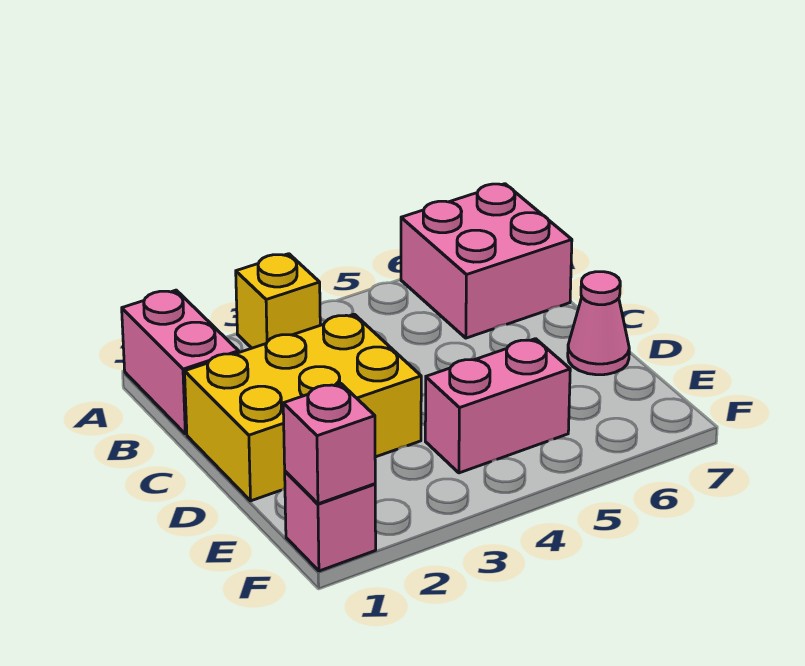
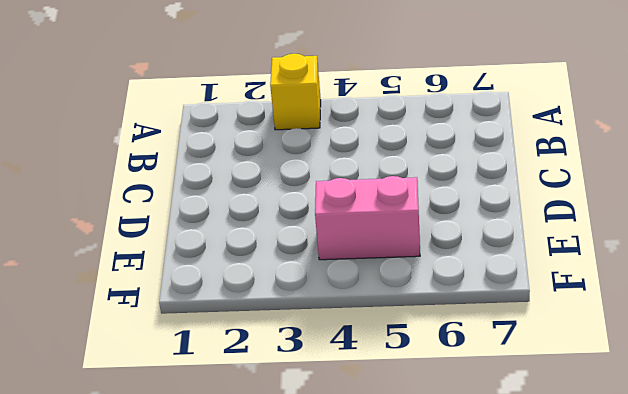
none -> pink brick A1:B1 level 1
none -> pink brick A6:B7 level 1

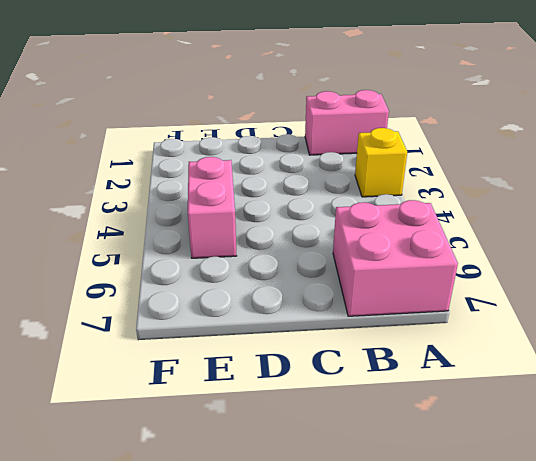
none -> yellow brick C1:D3 level 1
none -> pink cone D7 level 1

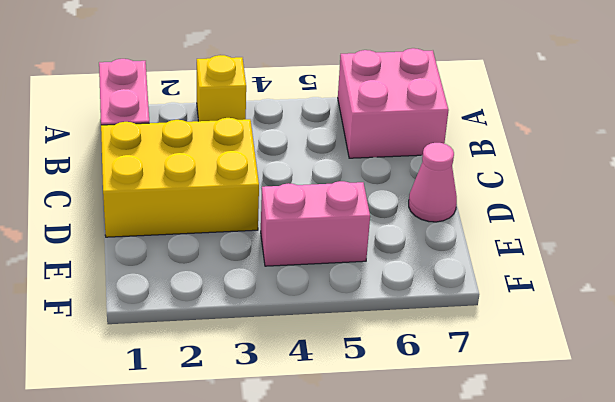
none -> pink brick F1 level 1
none -> pink brick F1 level 2

